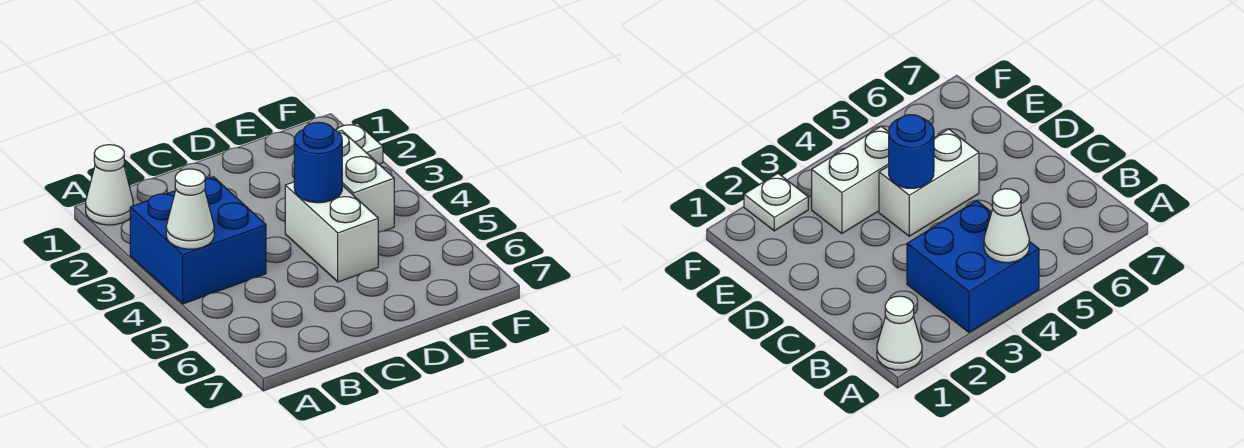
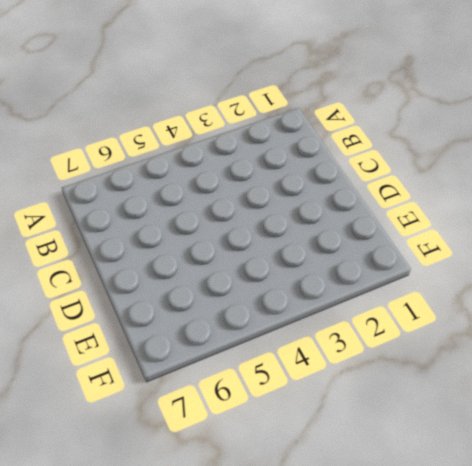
none -> white cone A1 level 1
none -> blue brick A3:B4 level 1

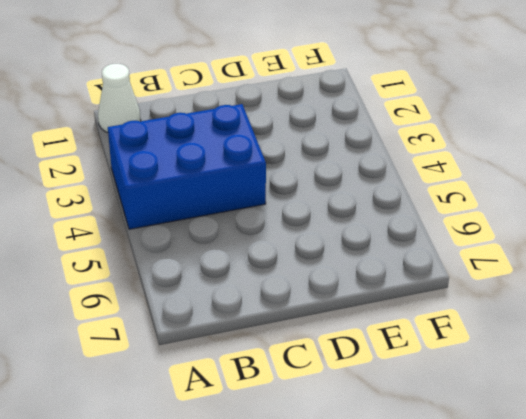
blue brick A3:C4 level 1 -> blue brick A3:B4 level 1
none -> white brick D4:D5 level 1
none -> white brick E3:E4 level 1

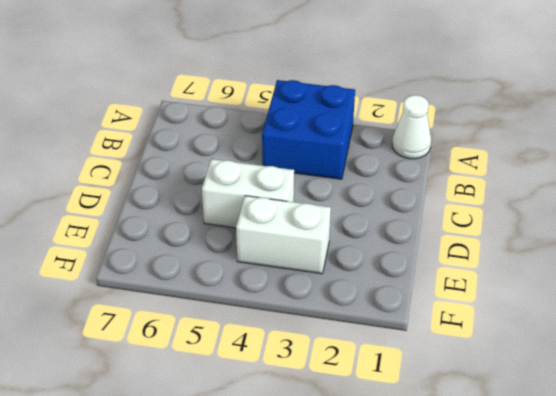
none -> white plate F2 level 1
none -> white cone A4 level 2

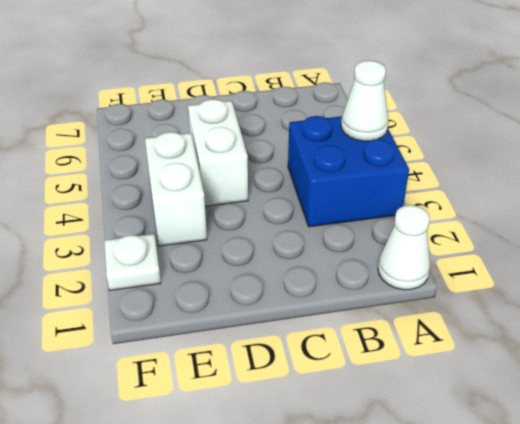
none -> blue round brick D4 level 2

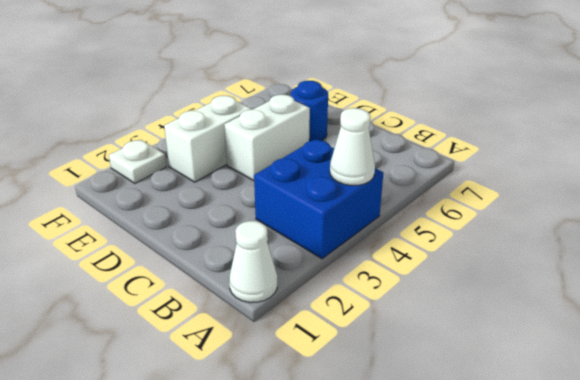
blue round brick D6 level 1 -> blue round brick D4 level 2

